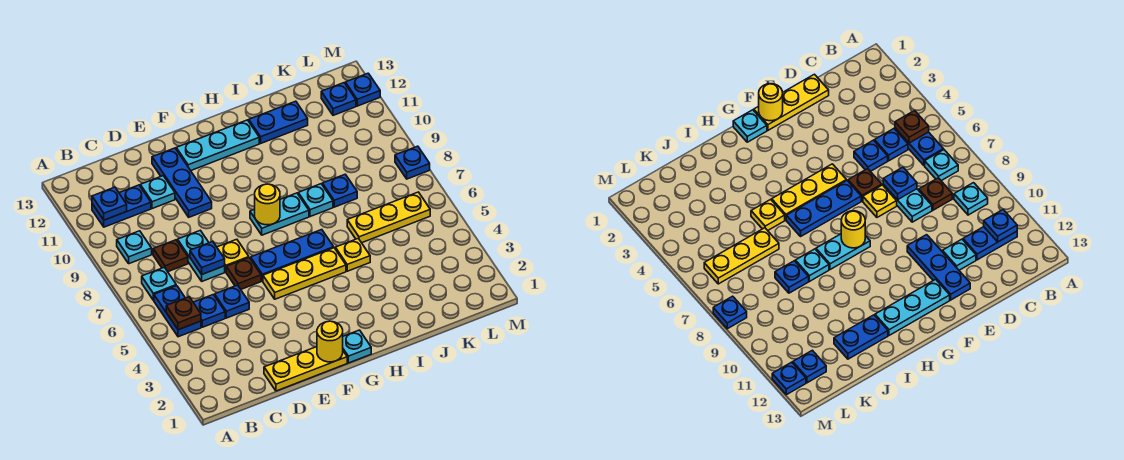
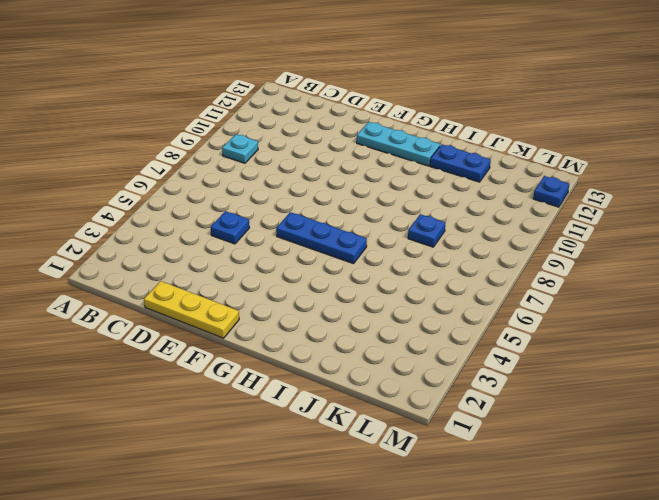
none -> blue plate B5:B6 level 1
none -> cyan plate B7 level 1
none -> blue plate B11:C11 level 1
none -> blue plate C5 level 1

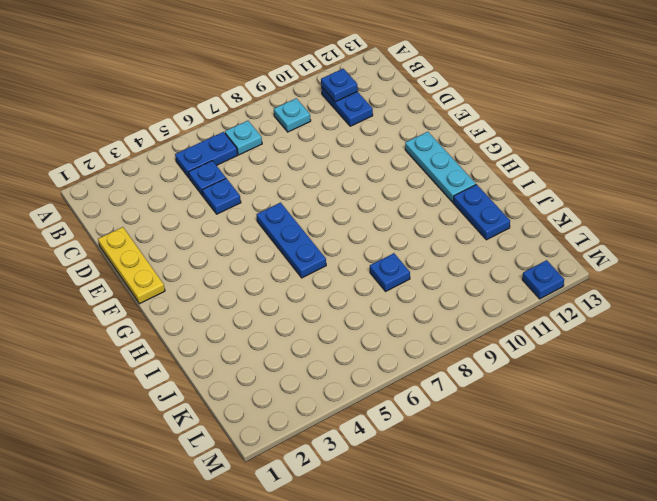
none -> brown plate C8 level 1
none -> cyan plate D7:D8 level 1
none -> cyan plate D11 level 1
none -> brown plate E6 level 1

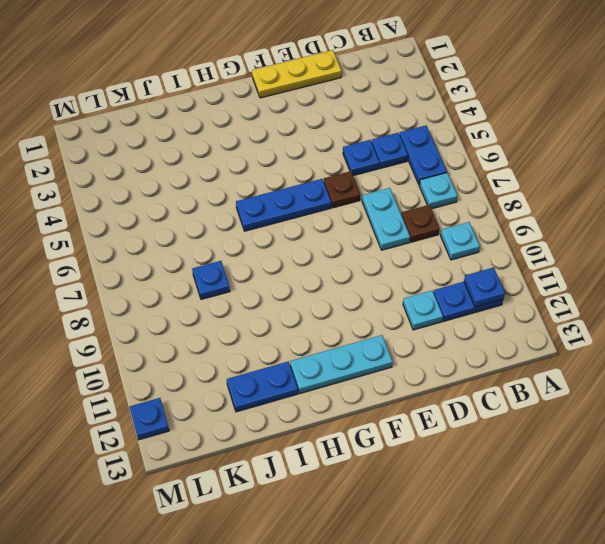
none -> yellow plate E7 level 1
none -> blue plate E10:E12 level 1
none -> yellow plate F5:H5 level 1
none -> cyan plate G1 level 1

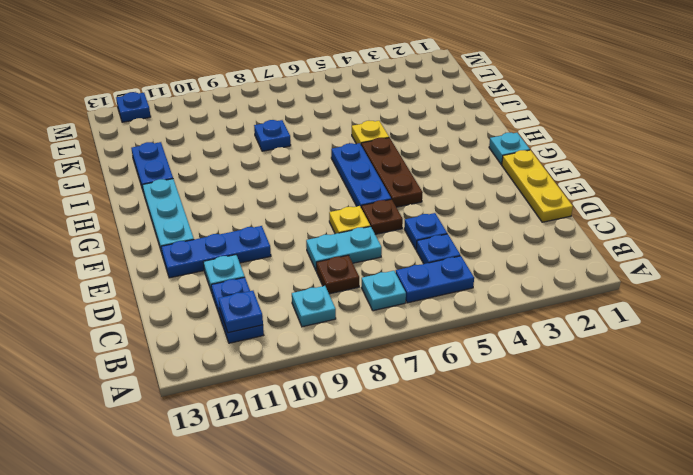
brown plate F5:H5 level 1 -> yellow plate F5:H5 level 1
none -> cyan plate G8:H8 level 1
none -> cyan plate I8 level 1
none -> yellow plate J6:L6 level 1
none -> blue plate L12 level 1

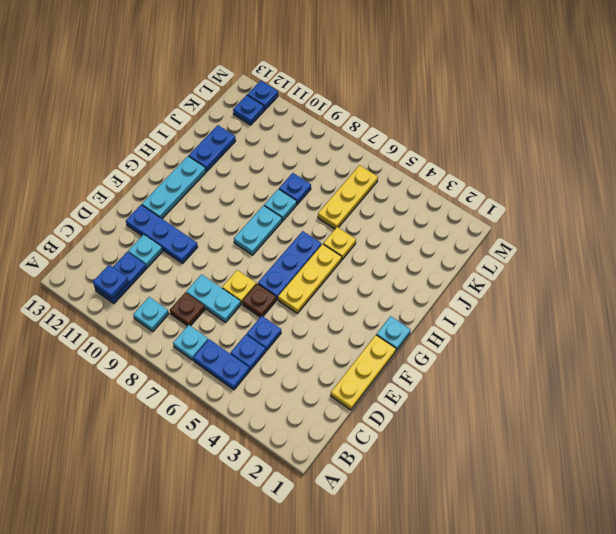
none -> blue plate M8 level 1
none -> brown plate B5 level 2
none -> blue plate D7 level 2
none -> yellow round brick F1 level 2

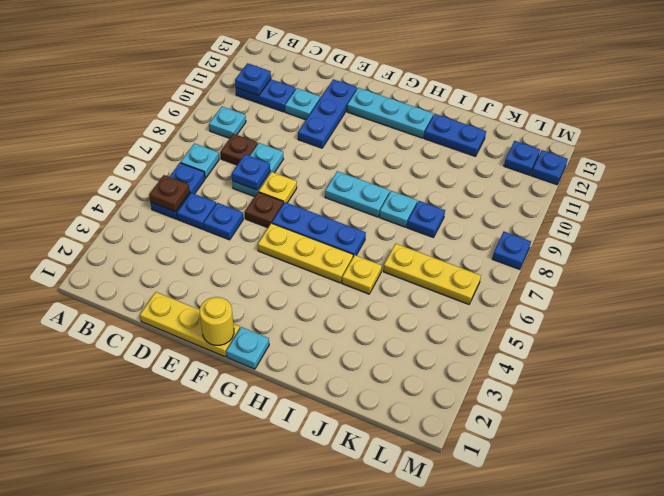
none -> yellow round brick G8 level 2

